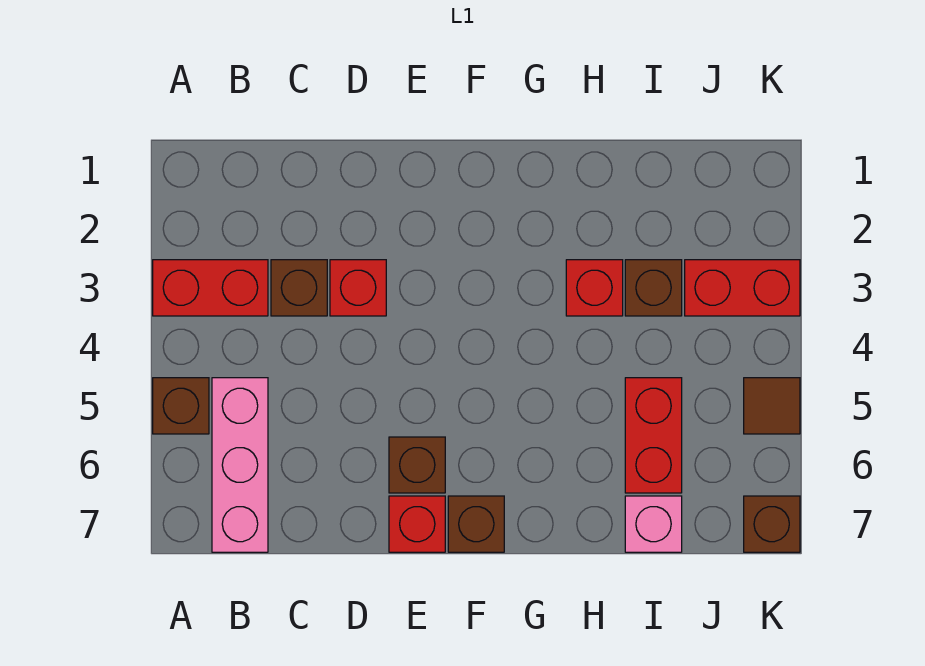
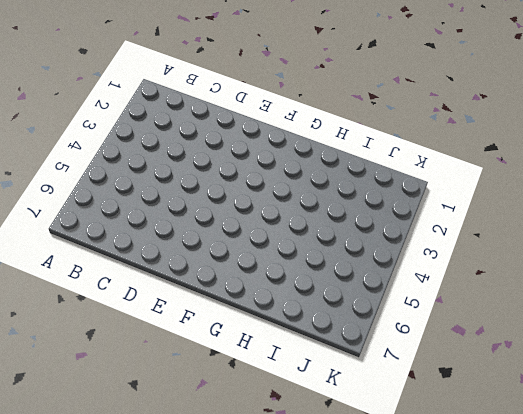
none -> red brick A3:B3 level 1
none -> brown brick A5 level 1
none -> pink brick B5:B7 level 1

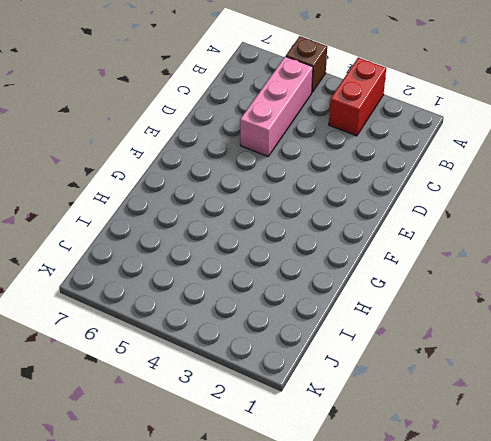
pink brick B5:D5 level 1 -> pink brick B5:B7 level 1
none -> brown brick C3 level 1
none -> red brick D3 level 1
none -> brown brick E6 level 1

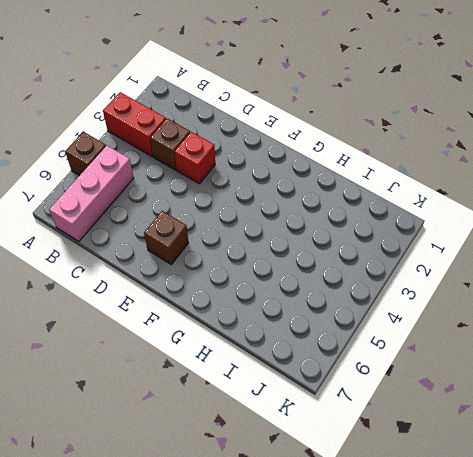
none -> red brick E7 level 1
none -> brown brick F7 level 1
none -> red brick H3 level 1

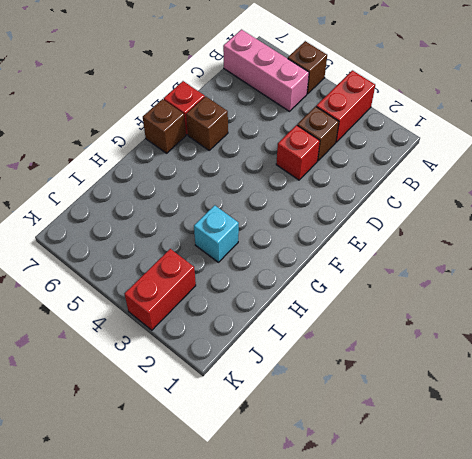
cyan brick H3 level 1 -> red brick H3 level 1
none -> brown brick I3 level 1
none -> red brick I5:I6 level 1
none -> pink brick I7 level 1

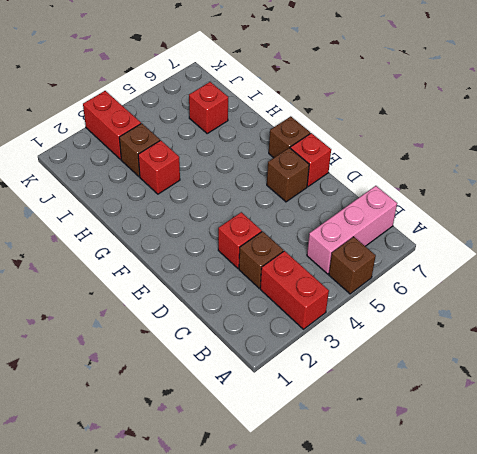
red brick I6 level 1 -> red brick I5:I6 level 1
none -> pink brick I7 level 1
none -> brown tile K5 level 1
none -> brown brick K7 level 1

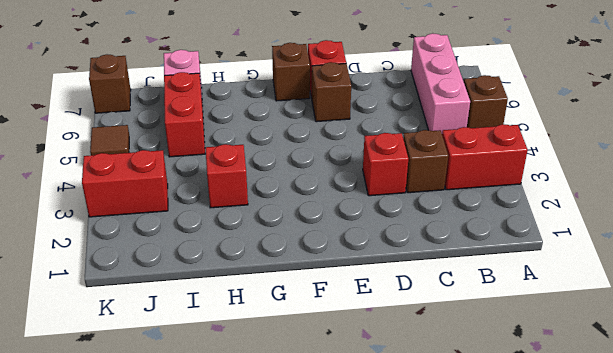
none -> brown brick I3 level 1

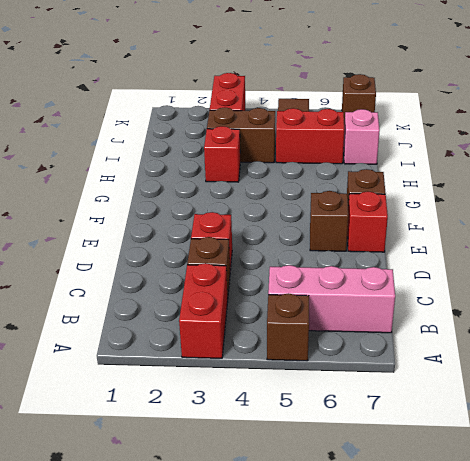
brown brick I3:I4 level 1 -> brown brick I3 level 1

